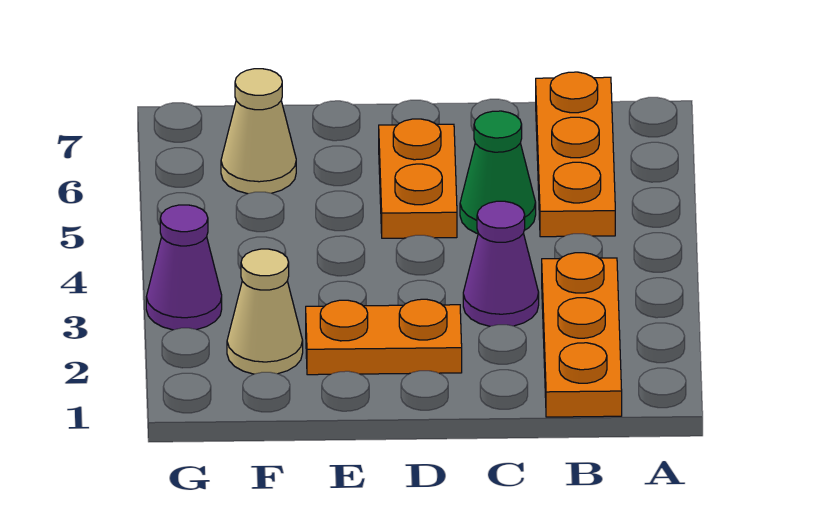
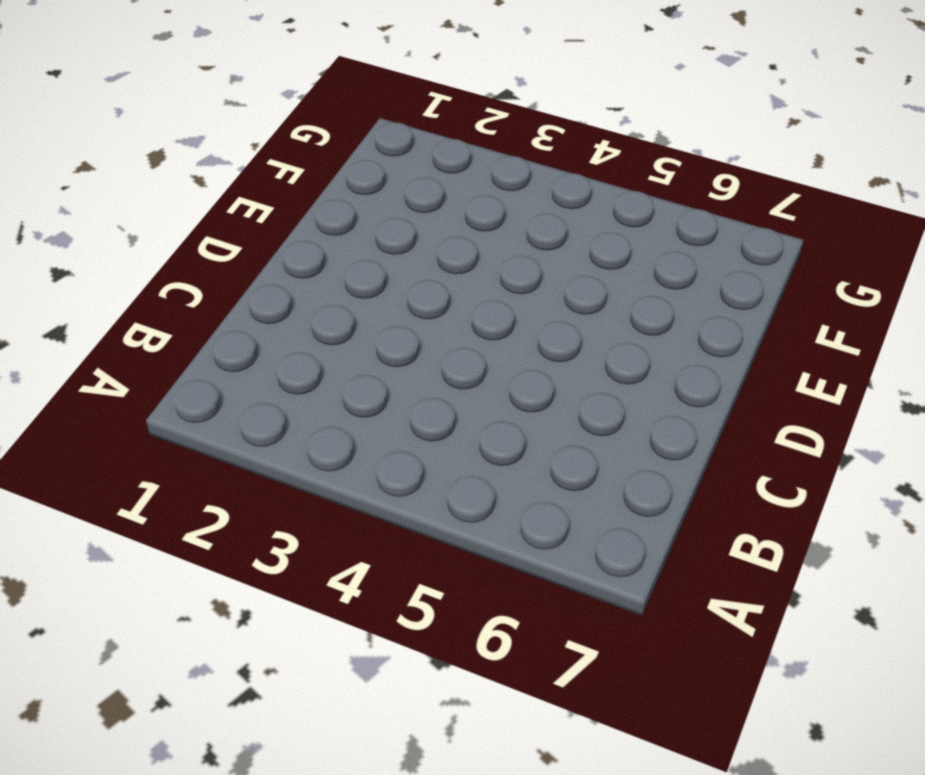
none -> orange plate B1:B3 level 1
none -> orange plate B5:B7 level 1

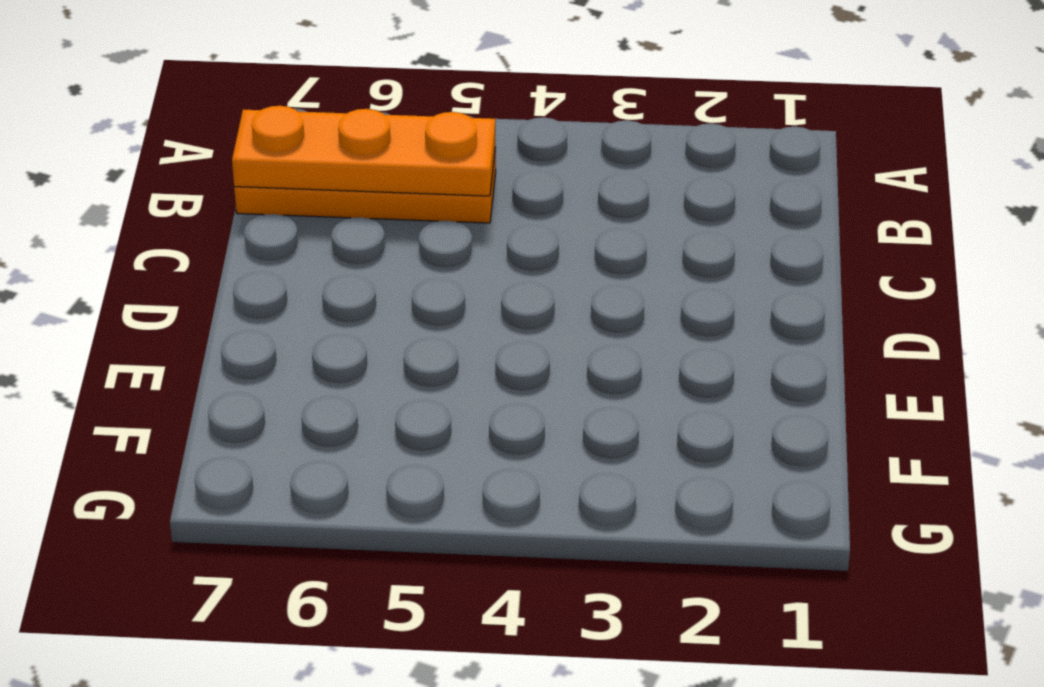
orange plate B5:B7 level 2 -> orange plate B1:B3 level 1
none -> purple cone C3 level 1
none -> green cone C5 level 1

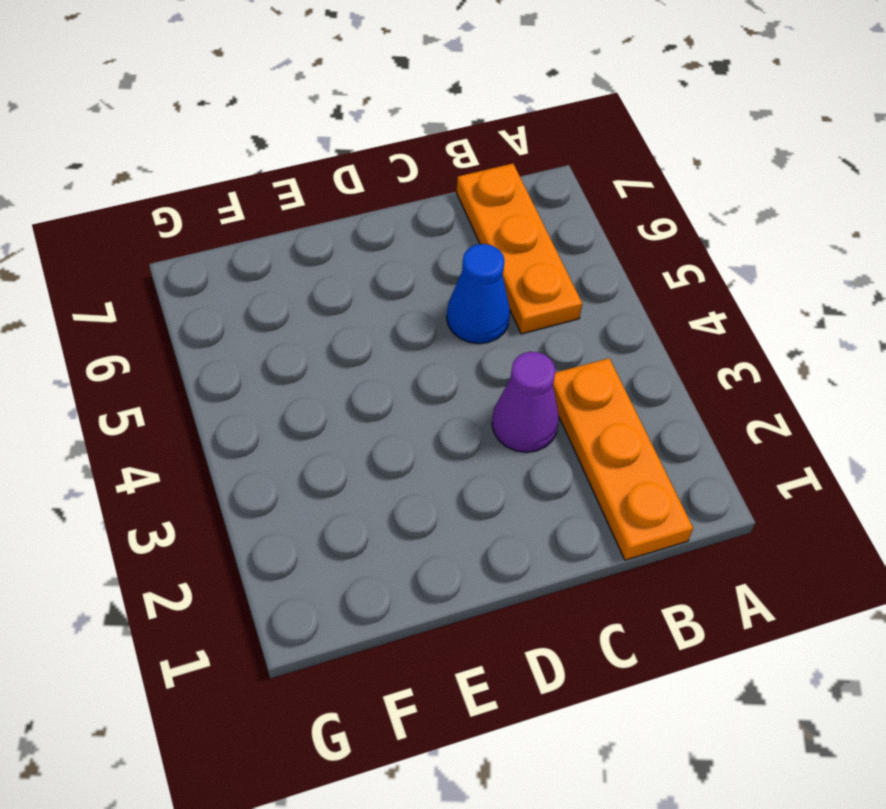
blue cone C5 level 1 -> green cone C5 level 1
none -> orange plate D2:E2 level 1
none -> orange plate D5:D6 level 1

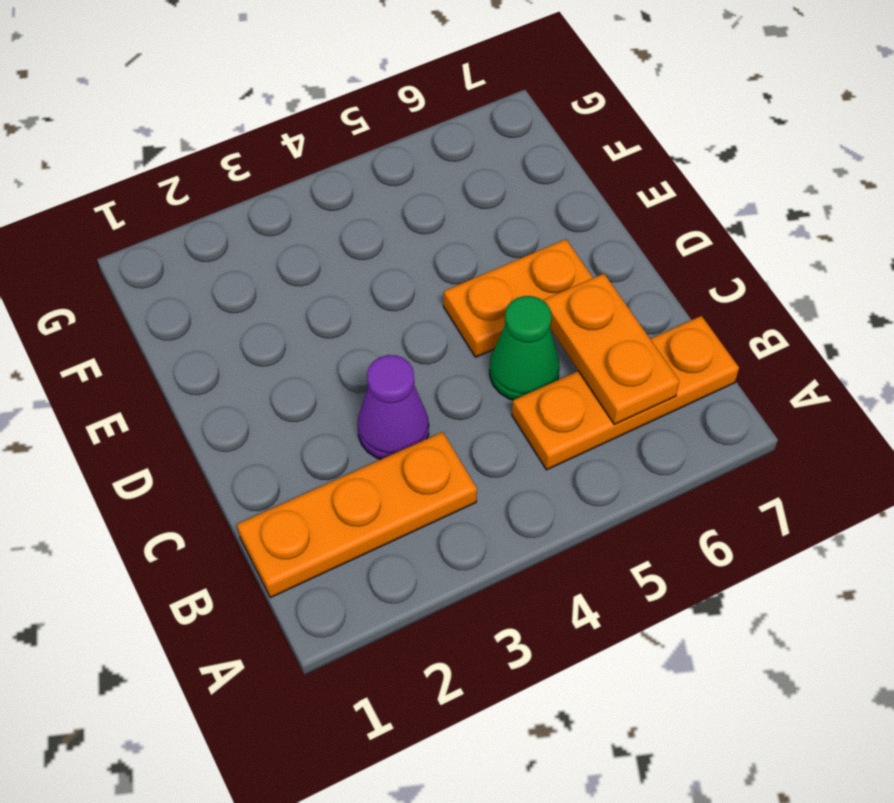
orange plate B6:C6 level 2 -> orange plate D2:E2 level 1
none -> tan cone F2 level 1
none -> tan cone F6 level 1

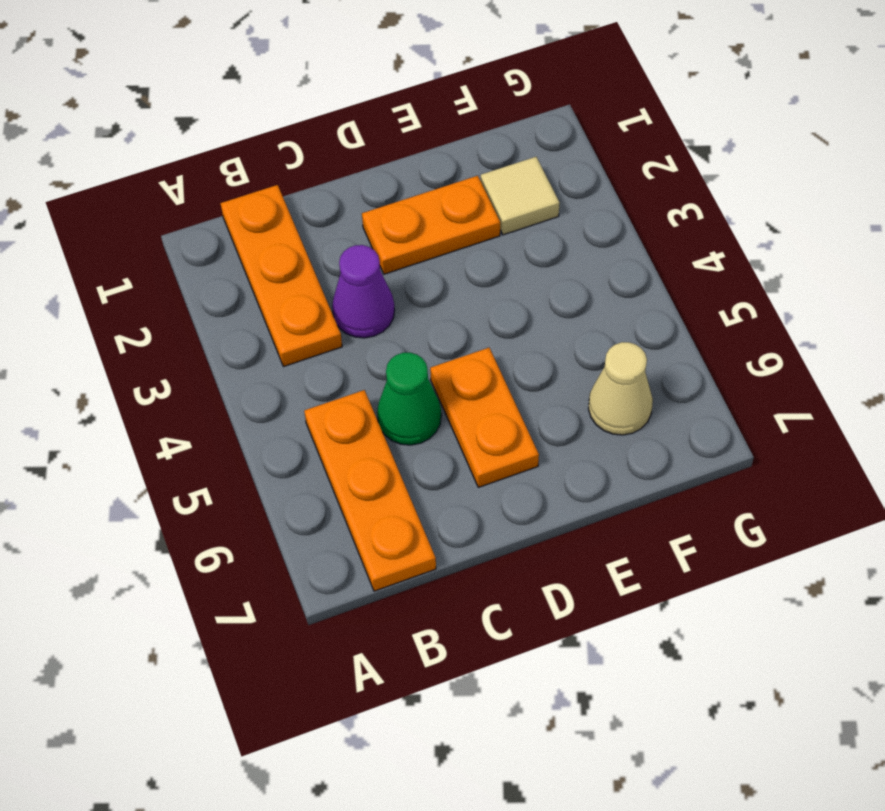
tan tile F2 level 1 -> tan cone F2 level 1
none -> purple cone G3 level 1

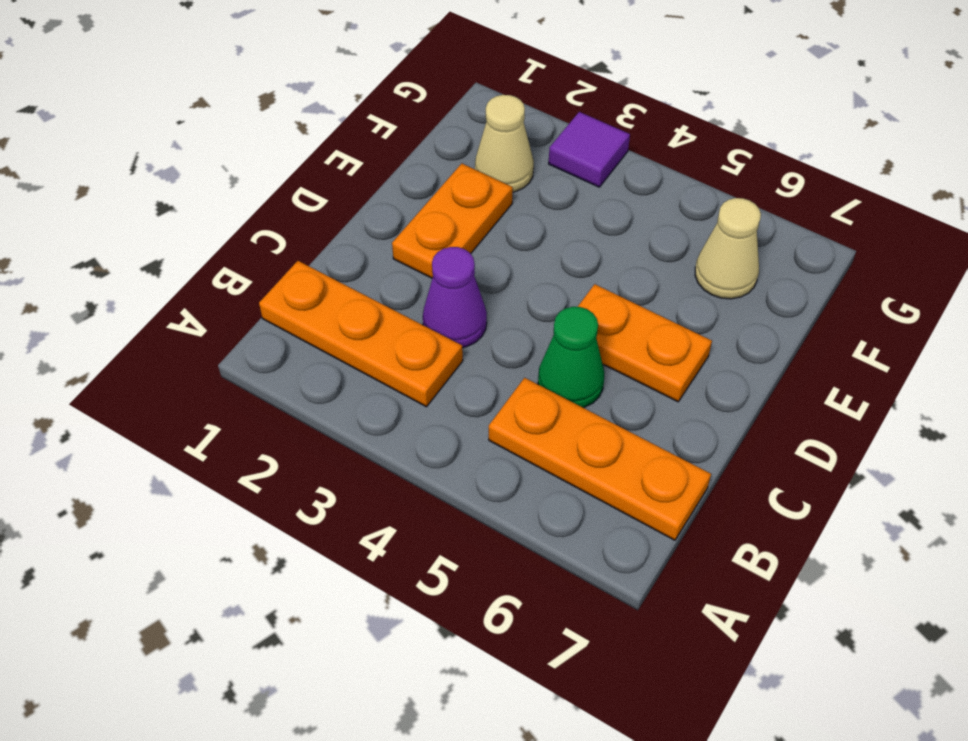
purple tile G3 level 1 -> purple cone G3 level 1

